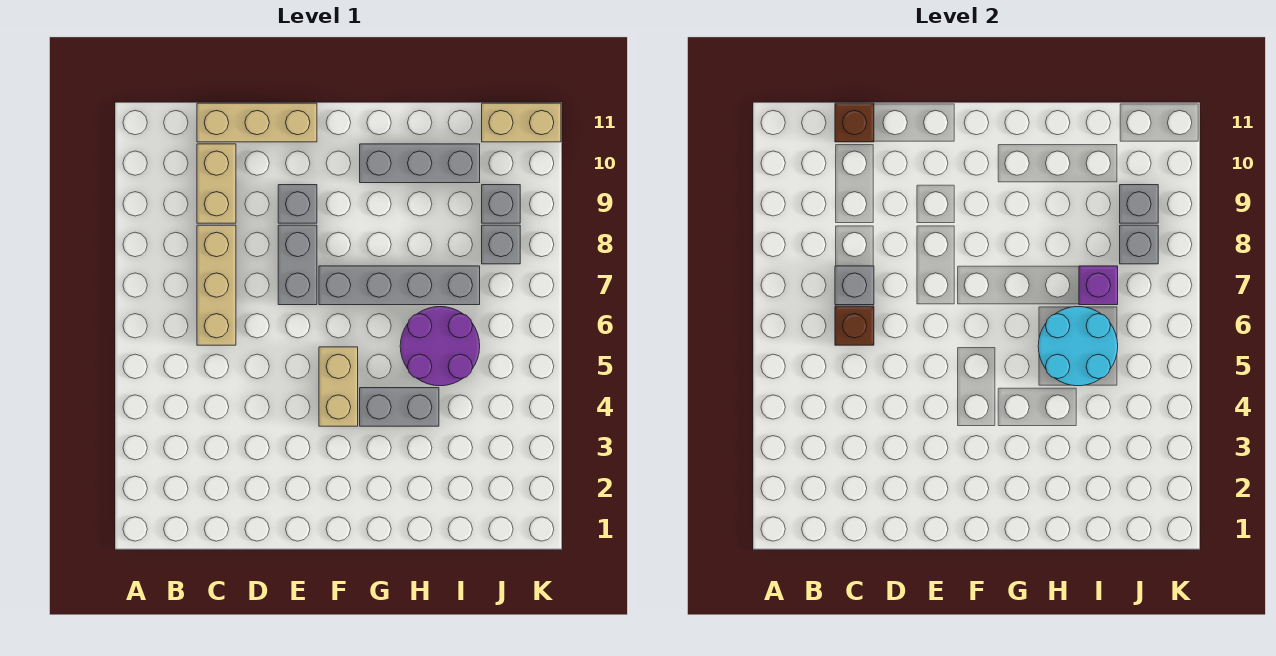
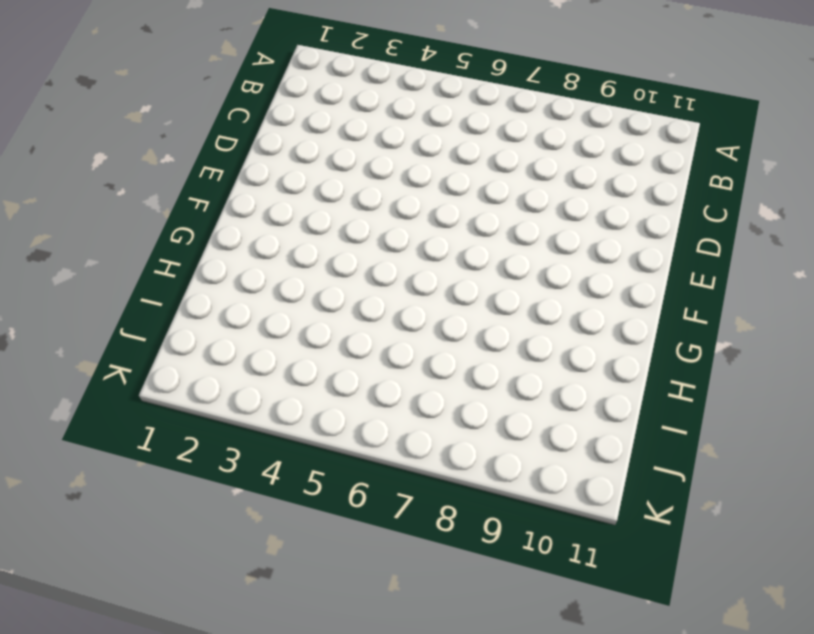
none -> tan brick C6:C8 level 1
none -> tan brick C9:C10 level 1
none -> tan brick C11:E11 level 1

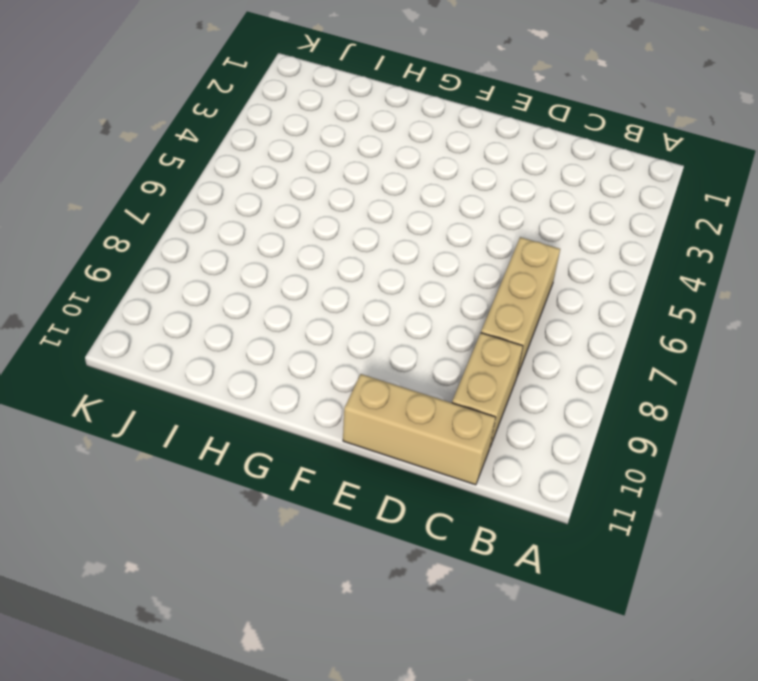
none -> grey brick E7:E8 level 1
none -> grey brick E9 level 1
none -> tan brick F4:F5 level 1

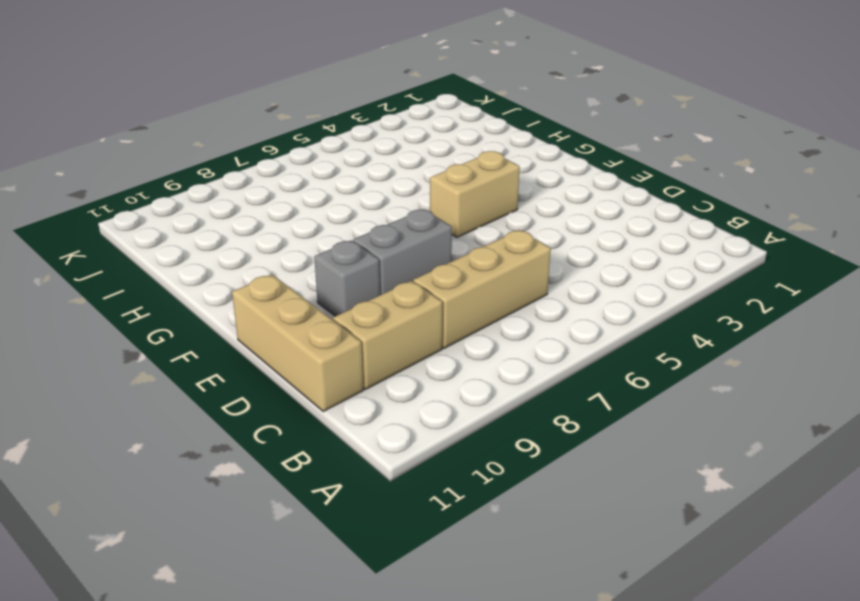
none -> grey brick F7:I7 level 1
none -> grey brick G4:H4 level 1
none -> grey brick G10:I10 level 1

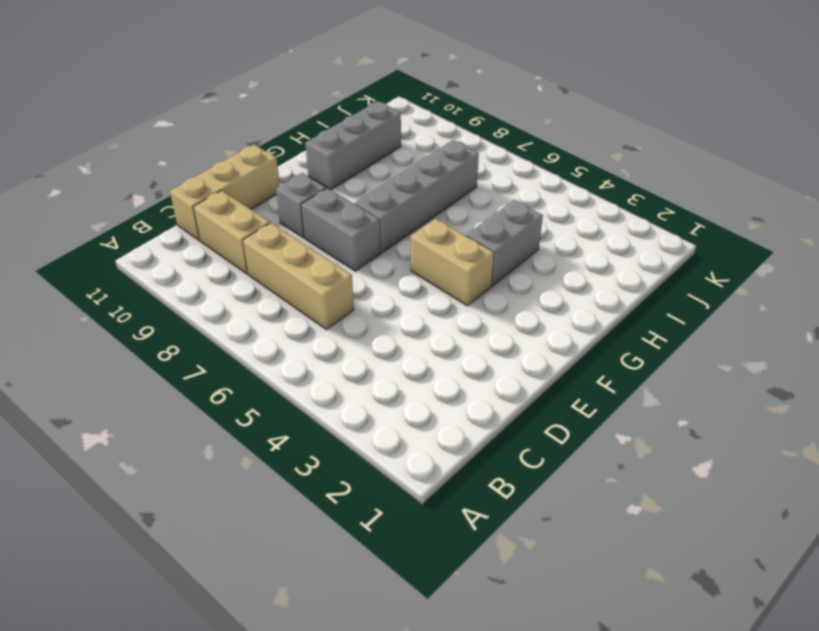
none -> purple round brick H5:I6 level 1
none -> grey brick J8 level 1
none -> grey brick J9 level 1

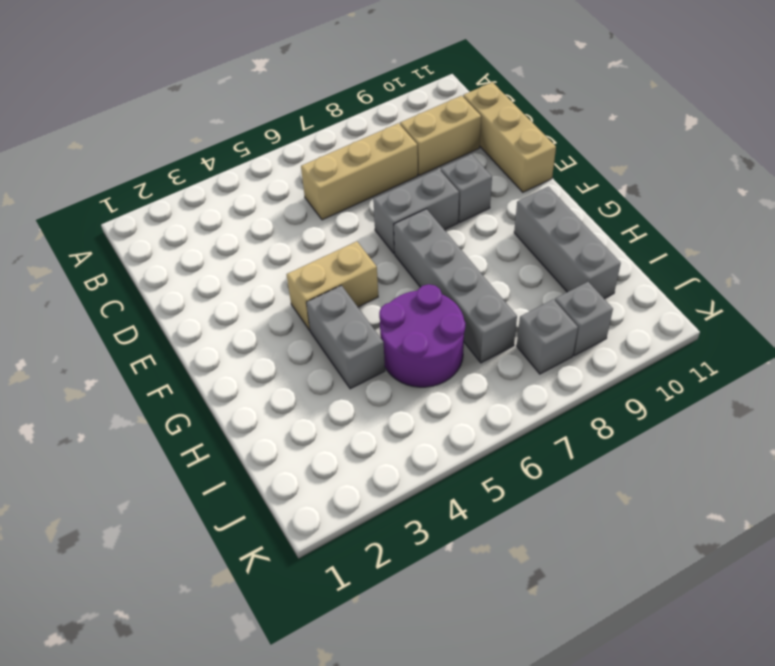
none -> tan brick J11:K11 level 1
none -> brown brick C6 level 2
none -> grey brick C7 level 2

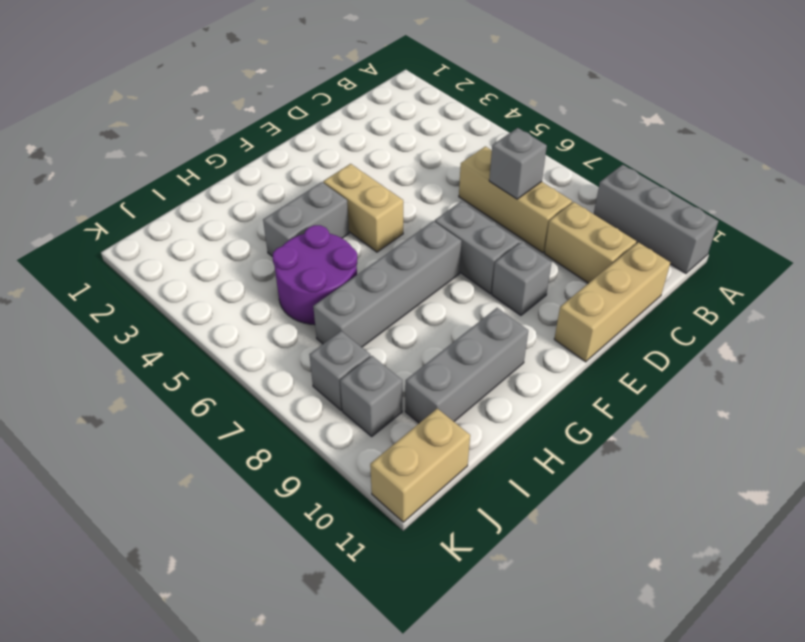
grey brick A9:A11 level 1 -> none
none -> brown brick C6 level 2
none -> brown brick C11 level 2
none -> cyan round brick H5:I6 level 2

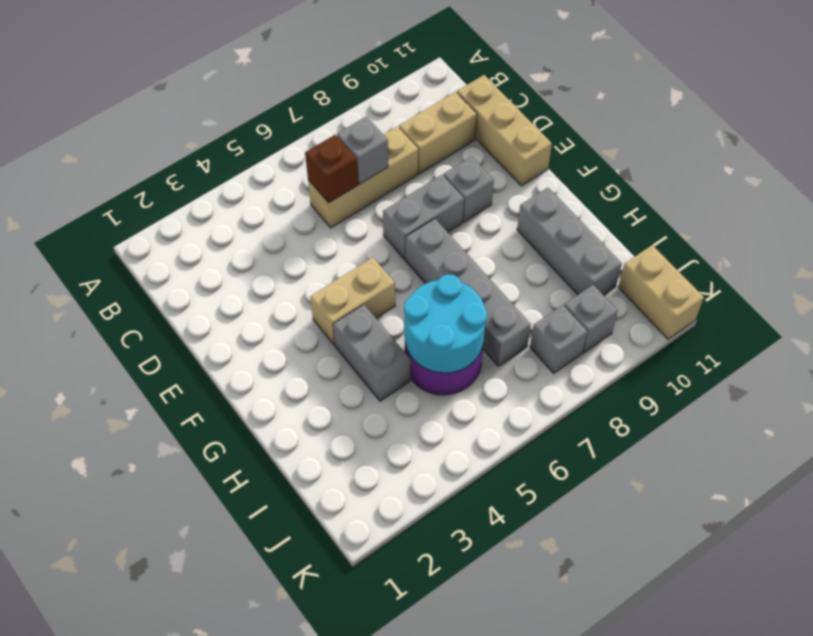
none -> brown brick C11 level 2
none -> purple brick I7 level 2
none -> grey brick J8 level 2

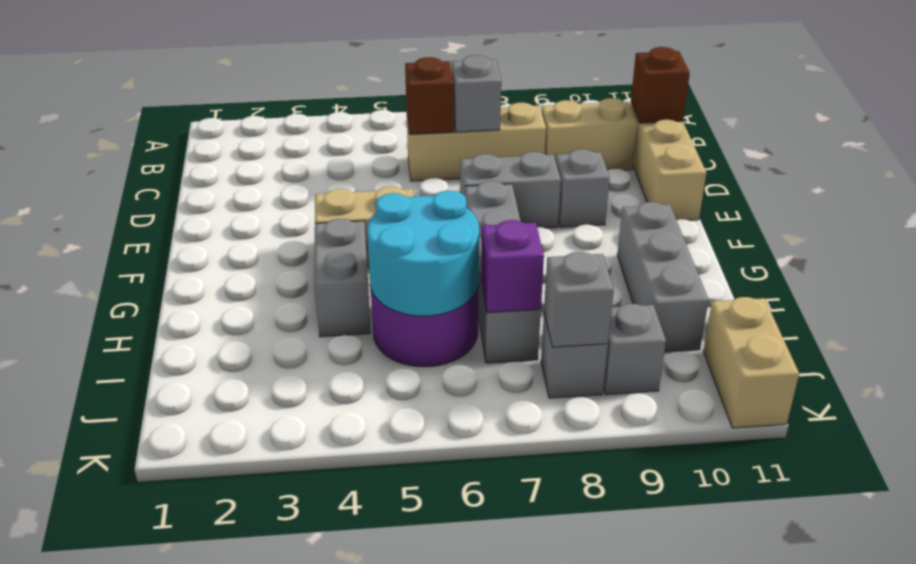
none -> grey brick J9 level 2

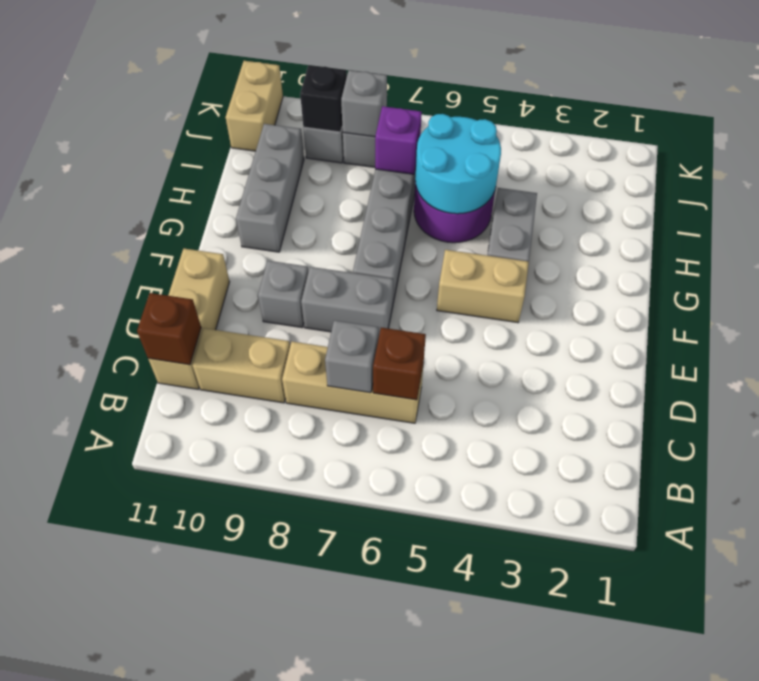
black brick J9 level 2 -> grey brick J9 level 2

